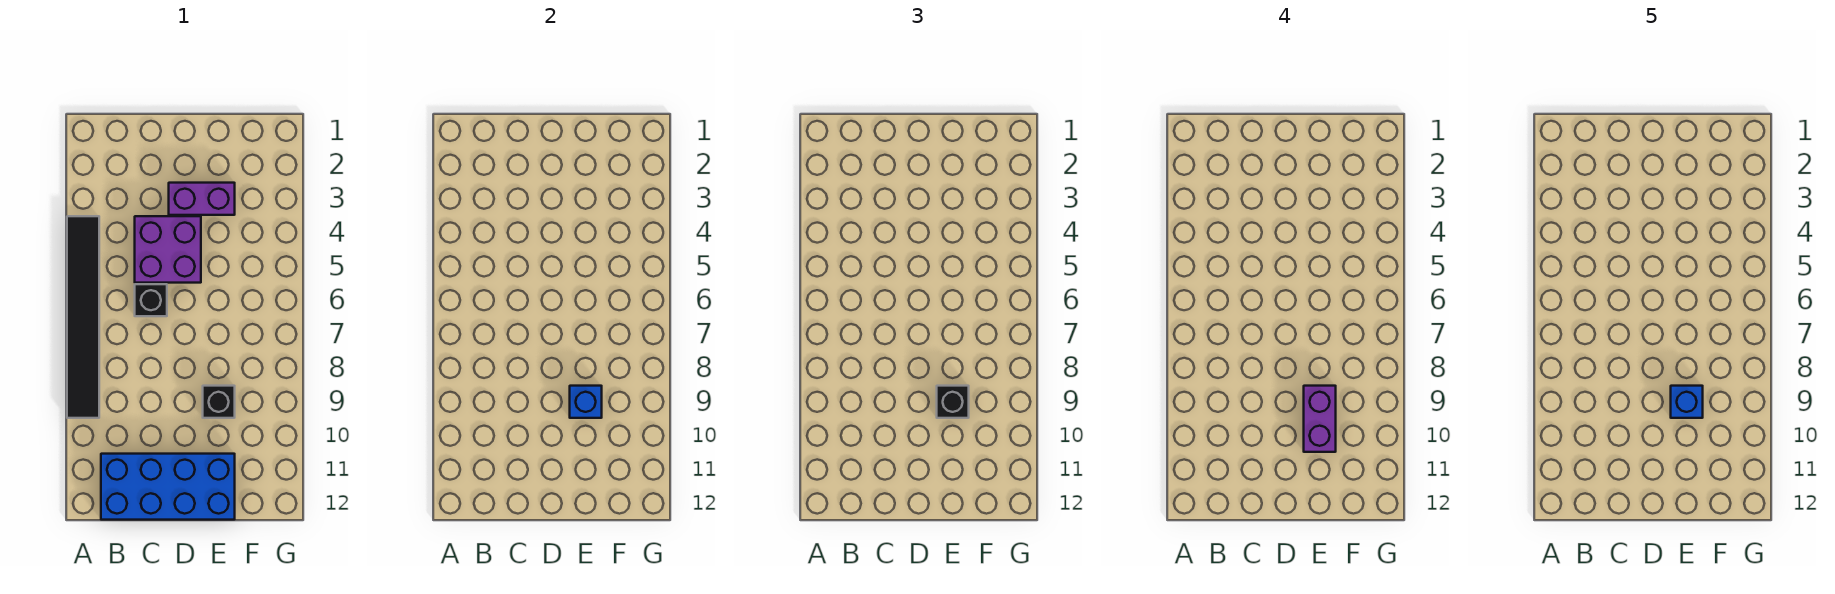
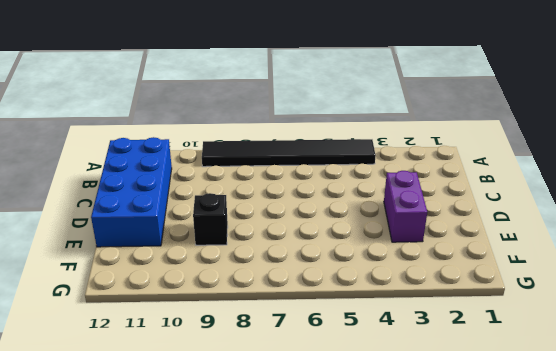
none -> purple brick C4:D5 level 1
none -> black brick C6 level 1

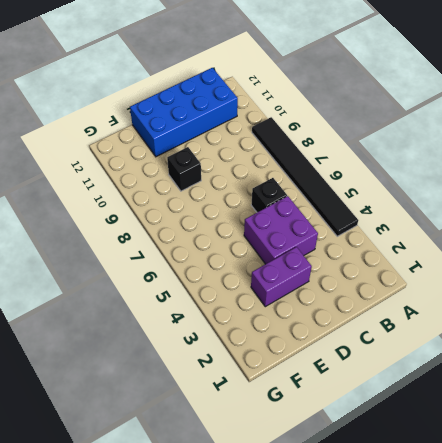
none -> blue brick E9 level 2
none -> black brick E9 level 3

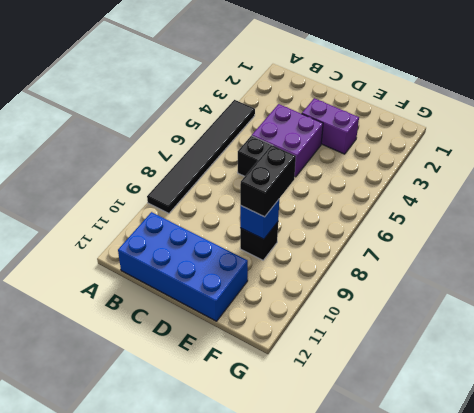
black brick E8:E9 level 3 -> black brick E9 level 3
none -> purple brick E9:E10 level 4
none -> blue brick E9 level 5

